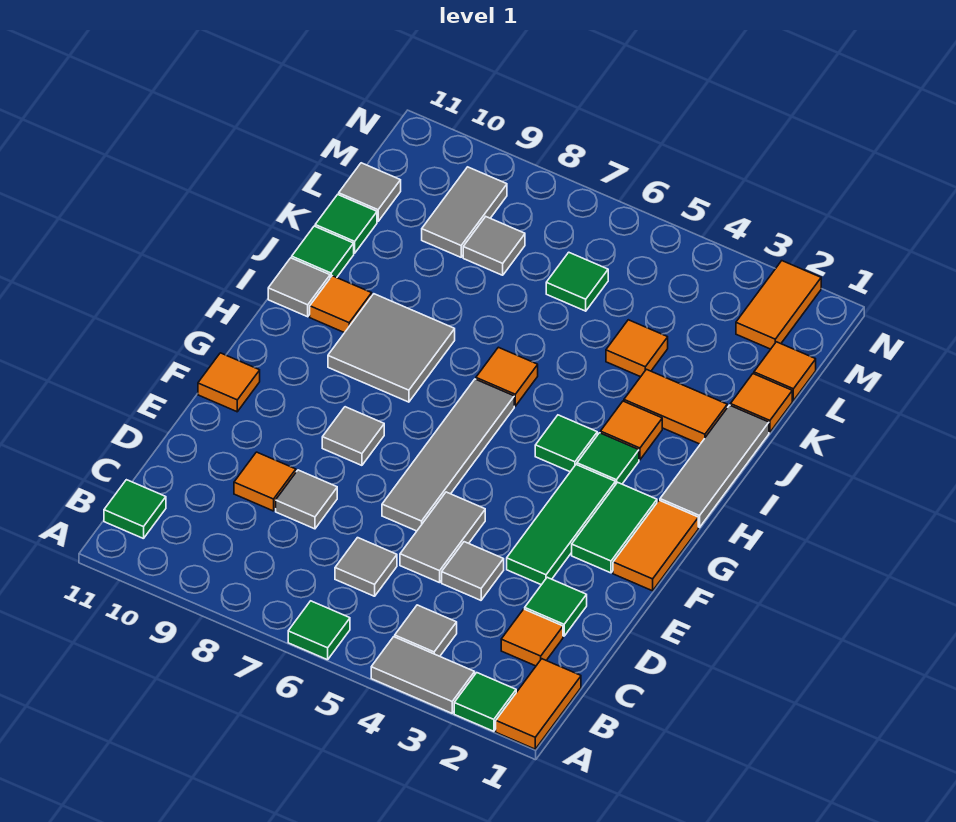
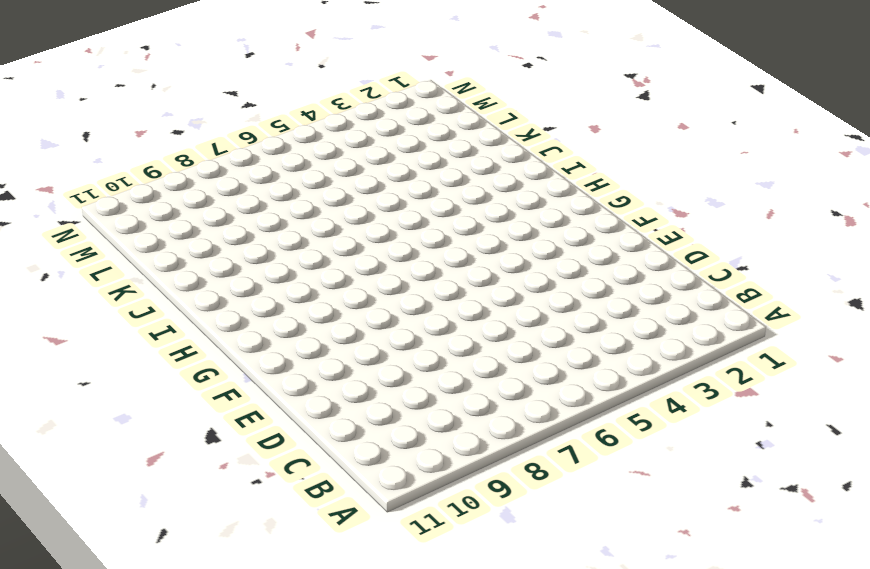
none -> orange tile A1:B1 level 1
none -> green tile A2 level 1
none -> grey tile A3:A4 level 1
none -> green tile A6 level 1

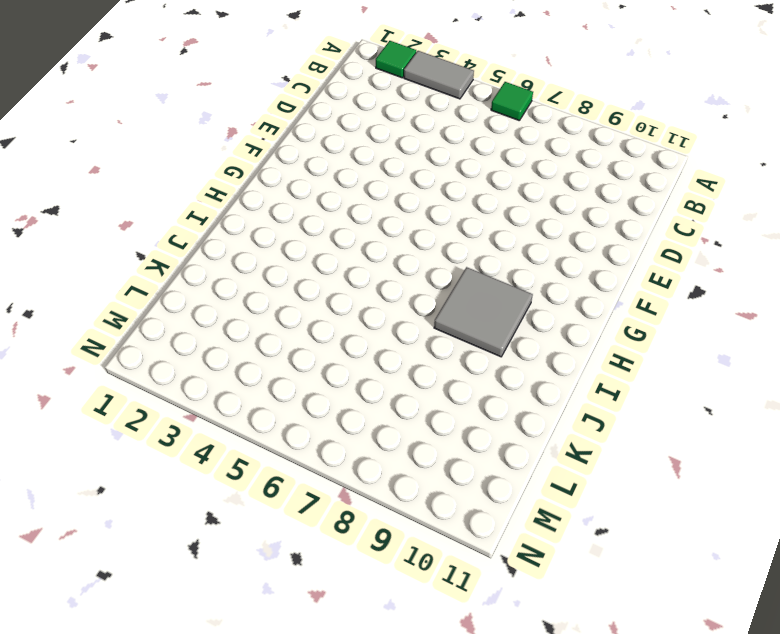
none -> orange tile A1:B1 level 1
none -> grey tile B4 level 1
none -> green tile B11 level 1
none -> orange tile C2 level 1

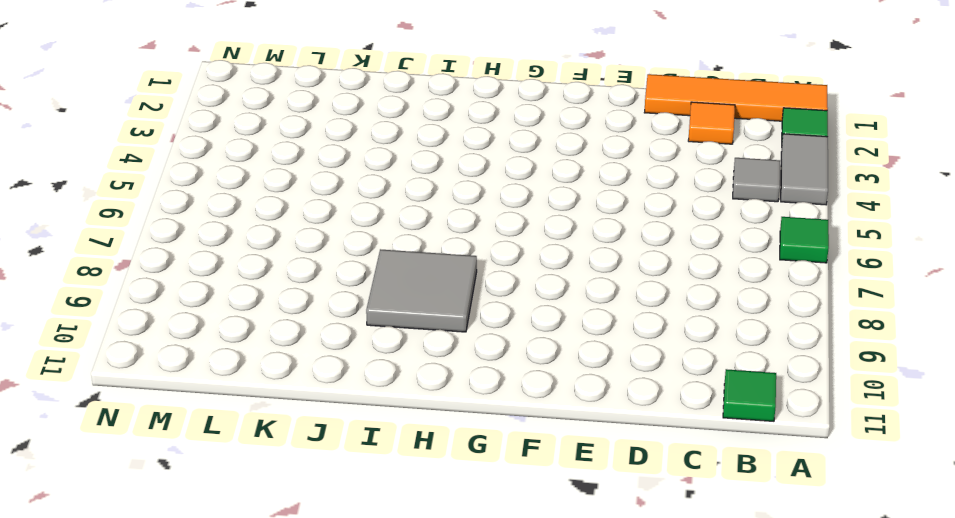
orange tile A1:D1 level 1 -> orange tile A1:B1 level 1
none -> grey tile C6 level 1
none -> green tile D2 level 1
none -> grey tile D4 level 1
none -> grey tile D5:E5 level 1

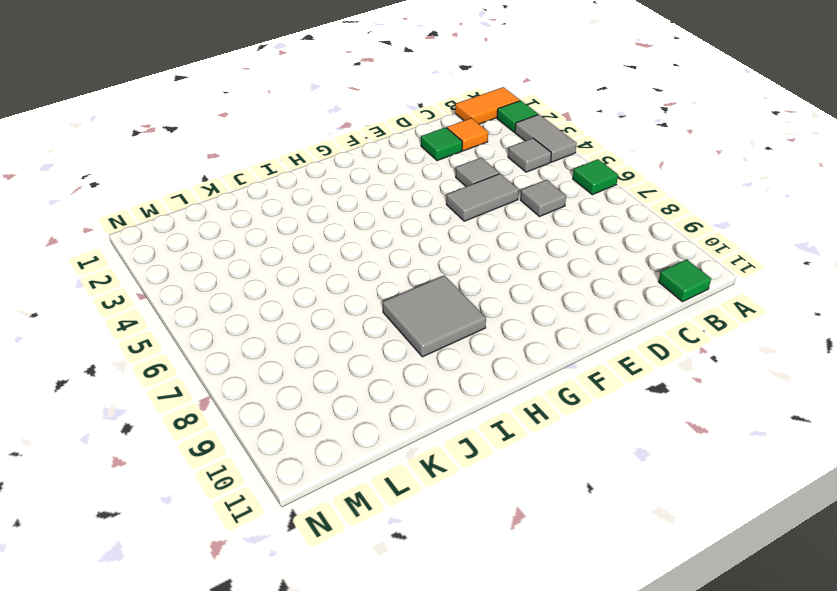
none -> grey tile D8 level 1
none -> orange tile D9 level 1
none -> green tile E3:G3 level 1
none -> grey tile E6:H6 level 1

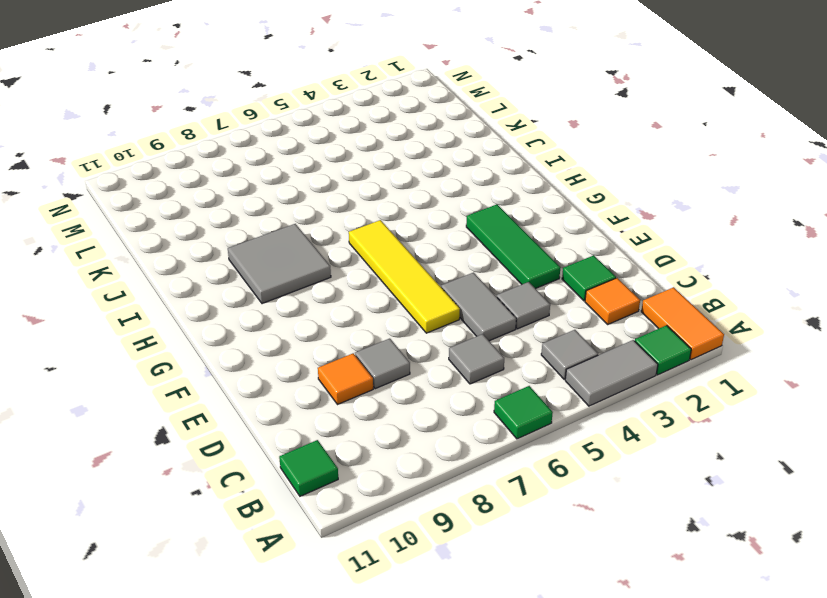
yellow tile E6:H6 level 1 -> grey tile E6:H6 level 1
none -> orange tile F1:G1 level 1
none -> green tile F2:G2 level 1
none -> grey tile F8 level 1
none -> orange tile F11 level 1

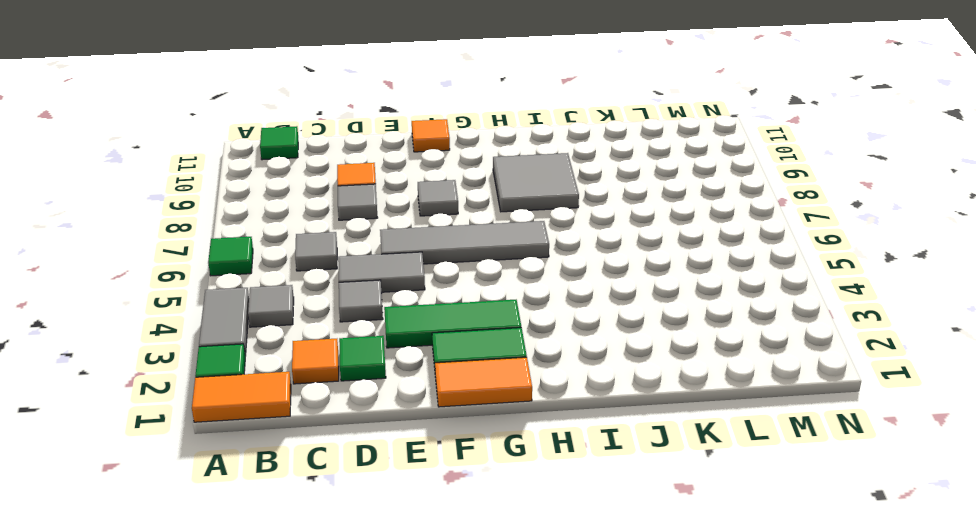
none -> grey tile H1:J1 level 1
none -> green tile H3 level 1
none -> green tile H4 level 1
none -> orange tile I3 level 1

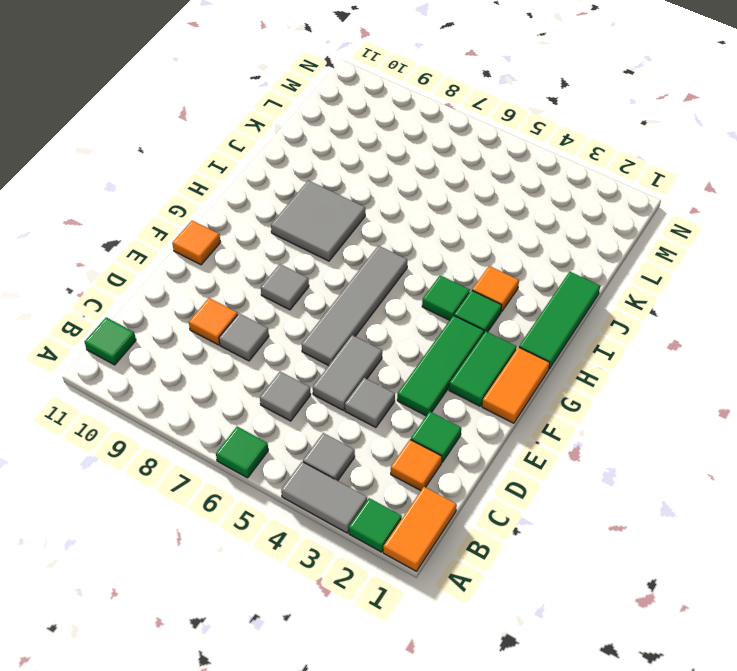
green tile H1:J1 level 1 -> grey tile H1:J1 level 1
none -> orange tile I6 level 1
none -> orange tile I10 level 1
none -> grey tile I11 level 1
none -> orange tile J2:J3 level 1

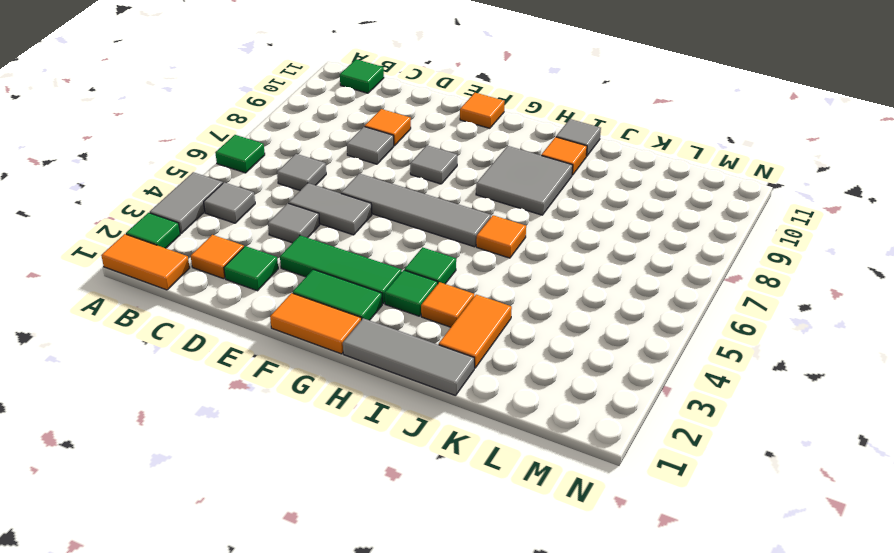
none -> green tile J11 level 1
none -> orange tile K1 level 1
none -> orange tile K4 level 1
none -> green tile K11 level 1

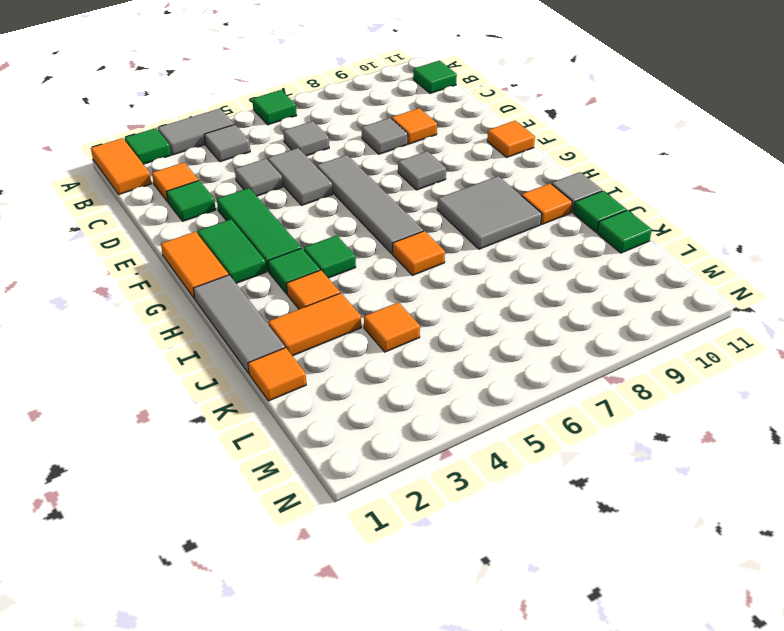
none -> orange tile L1 level 1
none -> green tile L6 level 1
none -> grey tile L8 level 1
none -> grey tile L9:M9 level 1

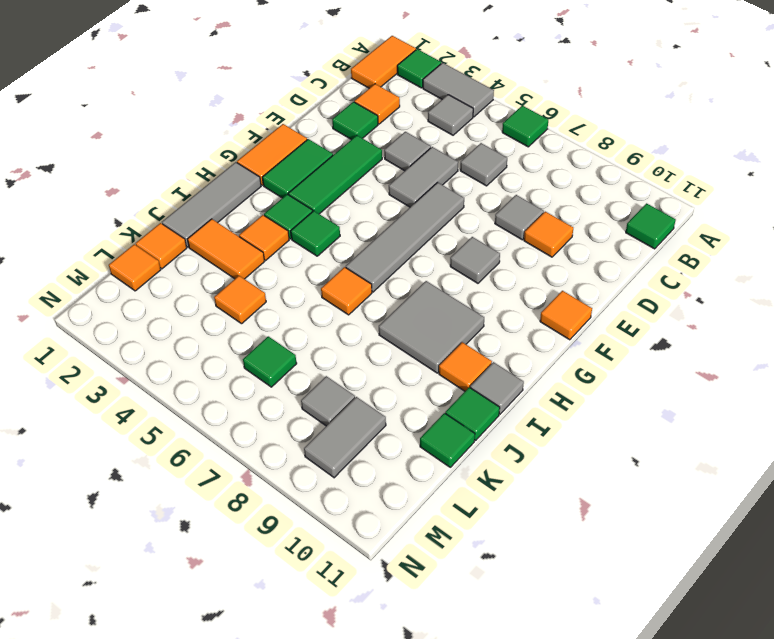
none -> grey tile L11 level 1
none -> orange tile M2:N2 level 1

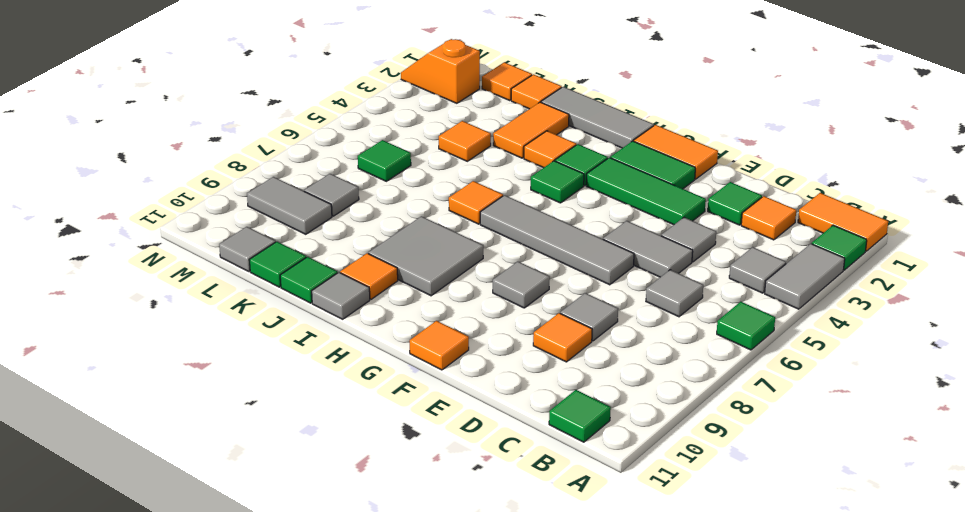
orange slope M2:N2 level 1 top M -> orange tile M2:N2 level 1

